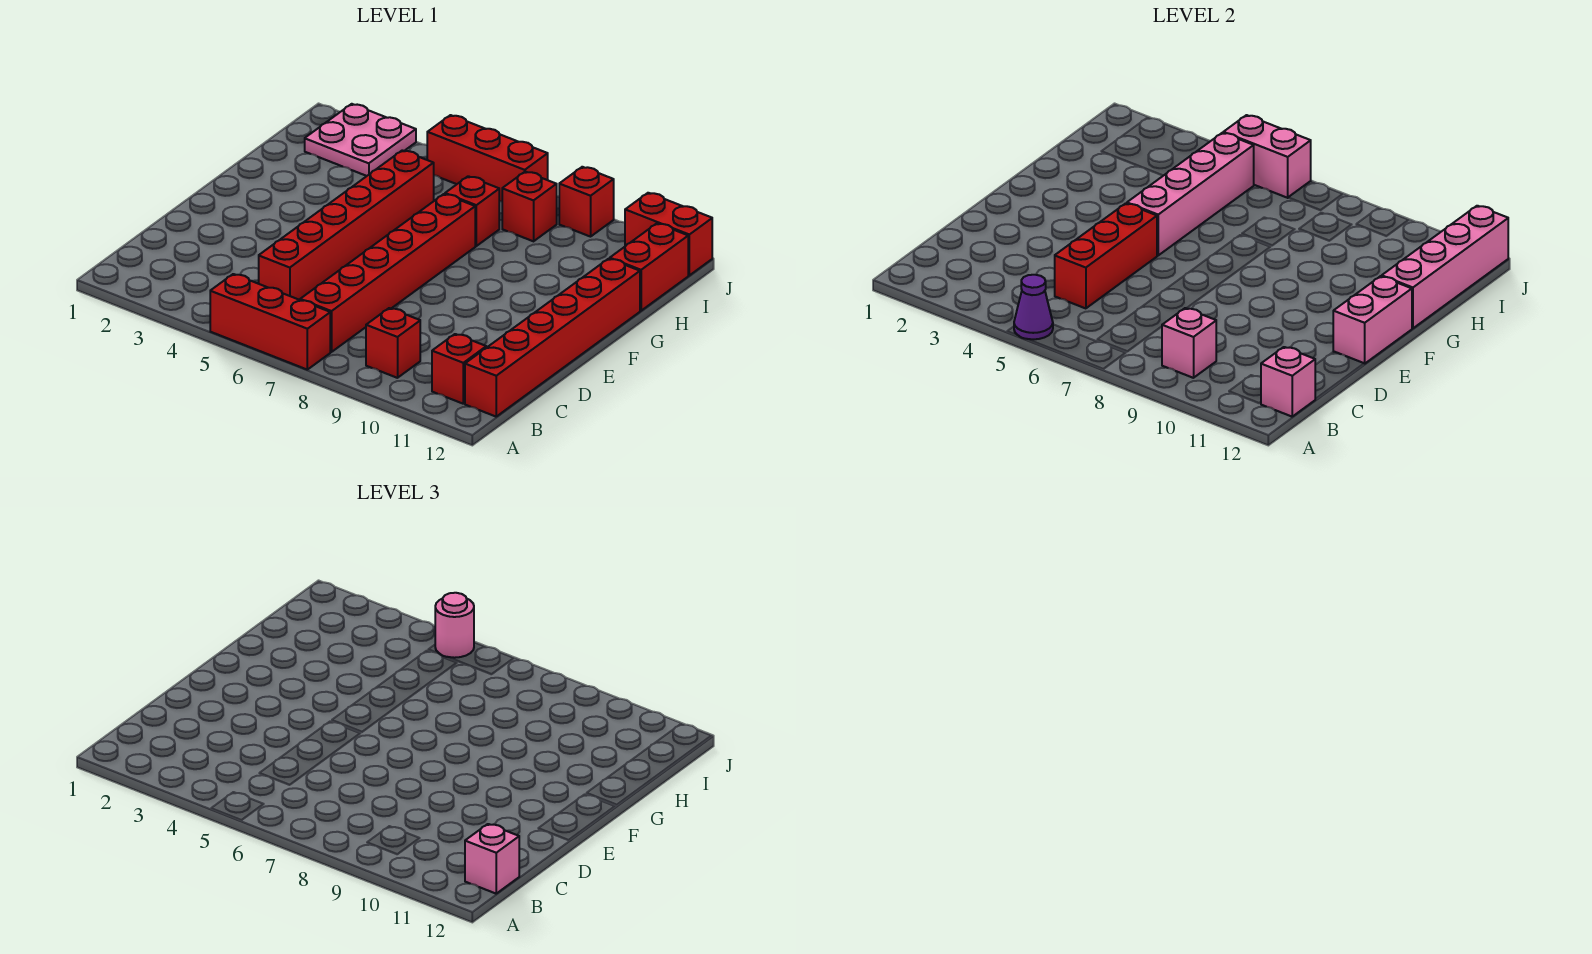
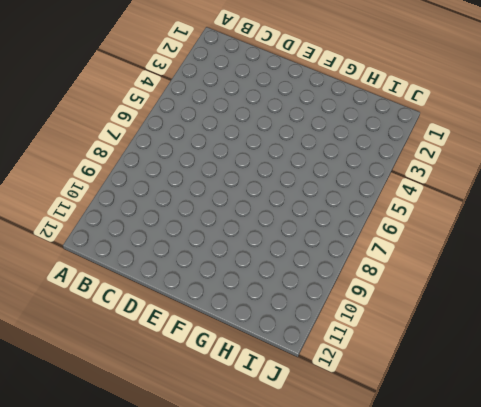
none -> red brick A5:A7 level 1
none -> red brick B7:G7 level 1
none -> red brick B9 level 1

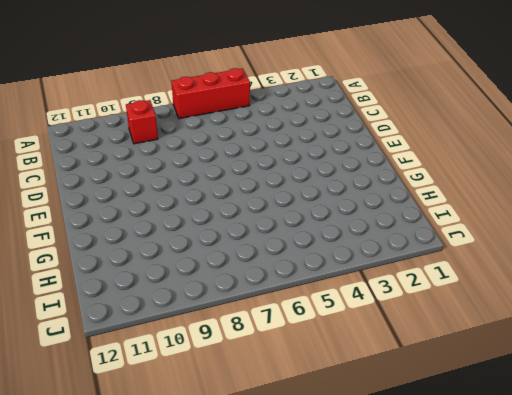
none -> red brick B7:G7 level 1
none -> red brick B11 level 1
none -> red brick B12:G12 level 1

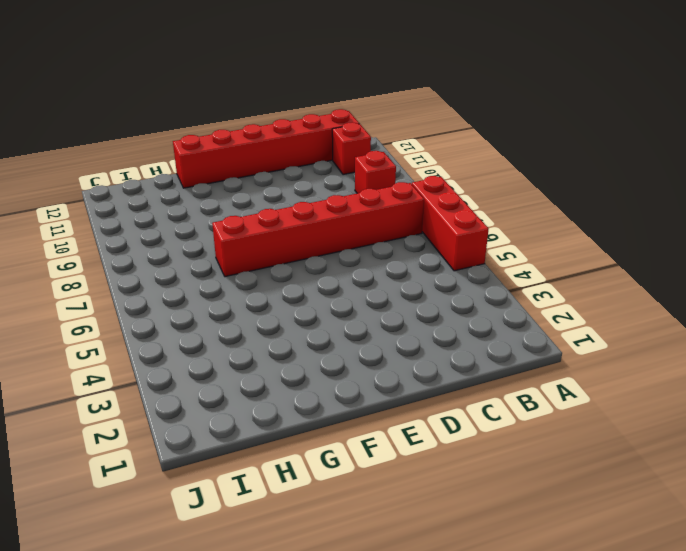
none -> red brick C5:H5 level 1
none -> red brick H7 level 1
none -> red brick H12:I12 level 1

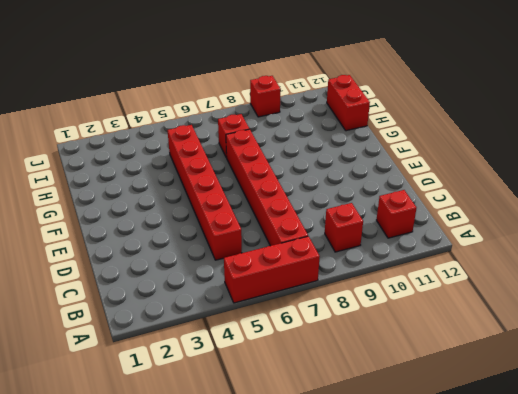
none -> red brick B12:G12 level 1
none -> pink plate I2:J3 level 1
none -> red brick I8 level 1

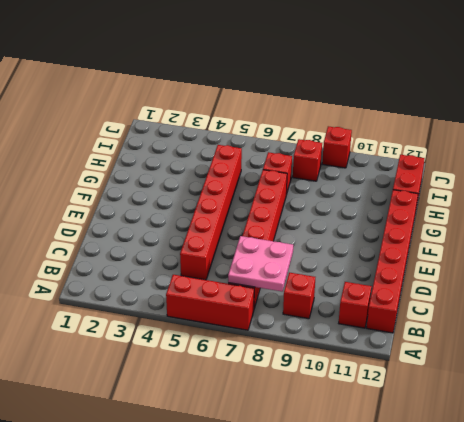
pink plate B7:C8 level 2 -> pink plate I2:J3 level 1
none -> red brick J5:J7 level 1
none -> red brick J11:J12 level 1
none -> purple cone A5 level 2

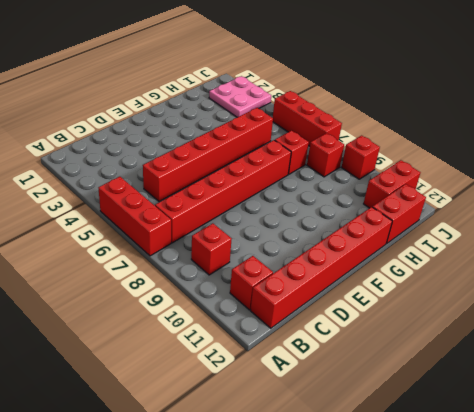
red brick I11:J11 level 1 -> red brick J11:J12 level 1
none -> purple cone A5 level 2
none -> pink brick B9 level 2
none -> pink brick B12 level 2

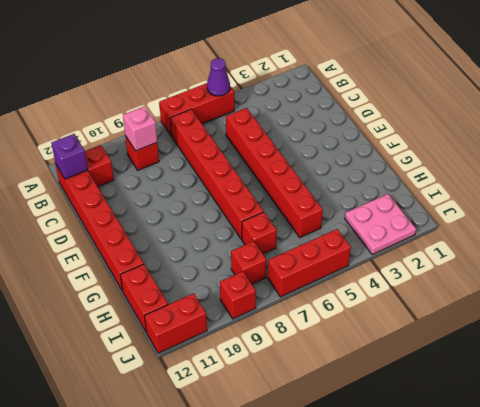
purple brick B12 level 2 -> pink brick B12 level 2
none -> red brick C5:E5 level 2
none -> pink brick E12:F12 level 2
none -> pink brick F5:I5 level 2

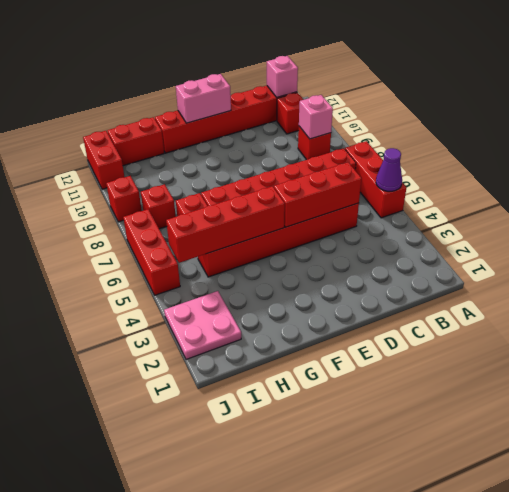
red brick F5:I5 level 2 -> pink brick F5:I5 level 2
none -> pink brick G12:J12 level 2
none -> pink brick J5:J6 level 2
none -> pink brick B12 level 3

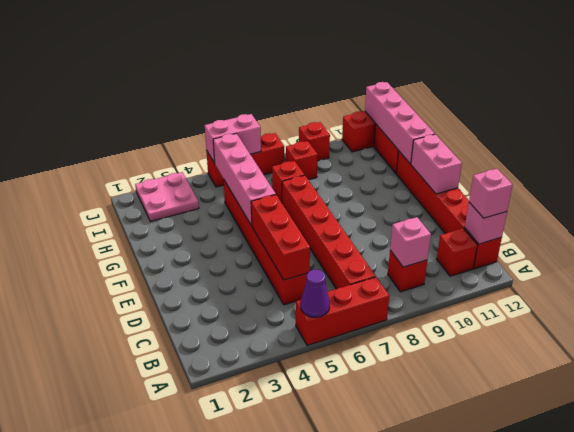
none -> pink round brick J5 level 3

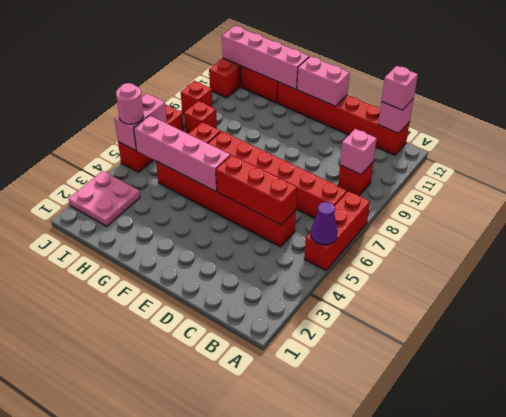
none -> red brick B11 level 1

